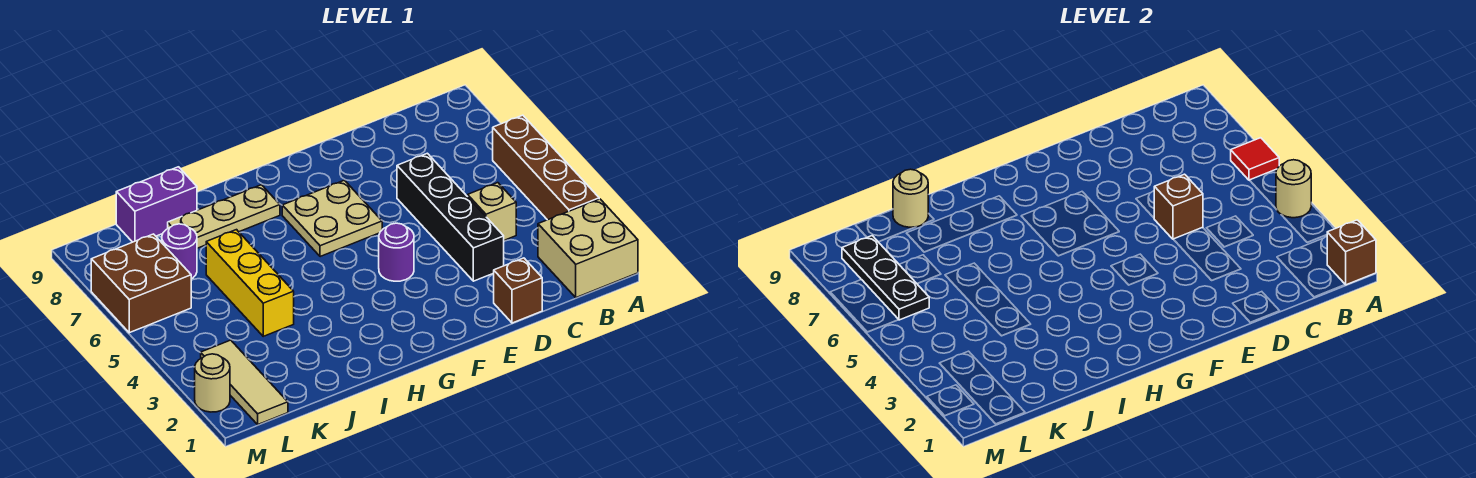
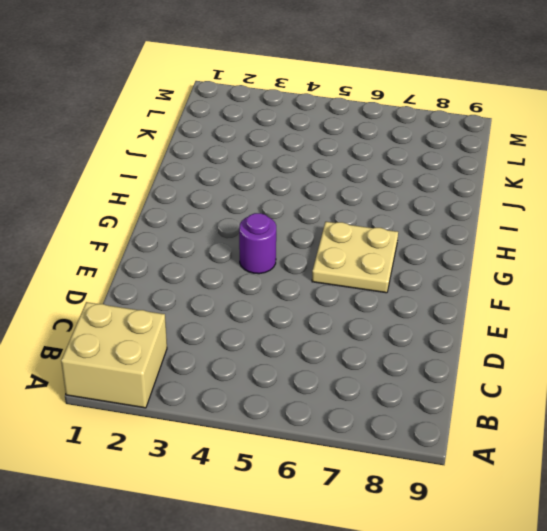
none -> brown brick A3:A6 level 1
none -> tan brick C4 level 1
none -> brown brick D1 level 1

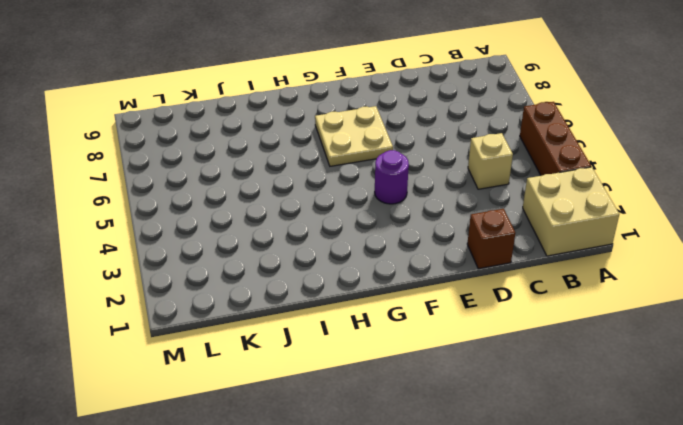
brown brick A3:A5 level 1 -> brown brick A3:A6 level 1
none -> black brick D3:D6 level 1
none -> tan plate H8:J8 level 1
none -> yellow brick J4:J6 level 1

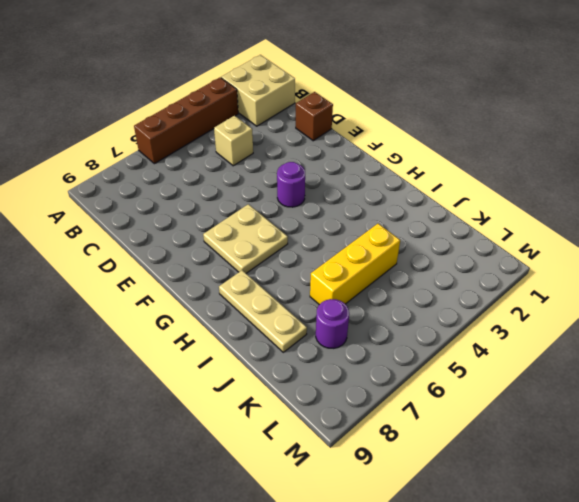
none -> black brick D3:D6 level 1
none -> purple brick J9:K9 level 1
none -> tan tile L1:L3 level 1

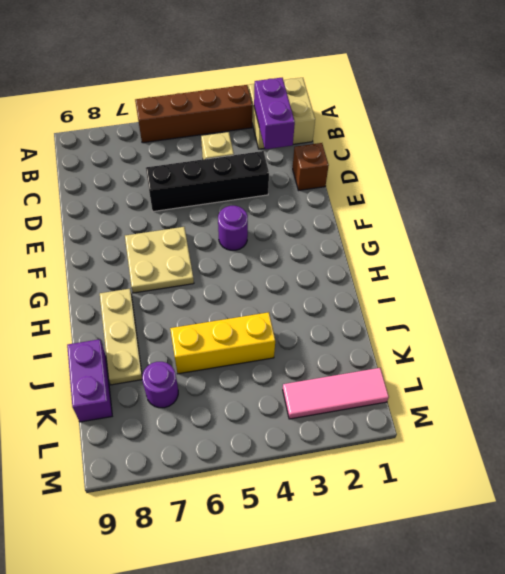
purple brick B2:C2 level 2 -> none
pink tile L1:L3 level 1 -> tan tile L1:L3 level 1
none -> brown brick L6:M7 level 1
none -> tan round brick M2 level 1
none -> brown brick A1 level 2

